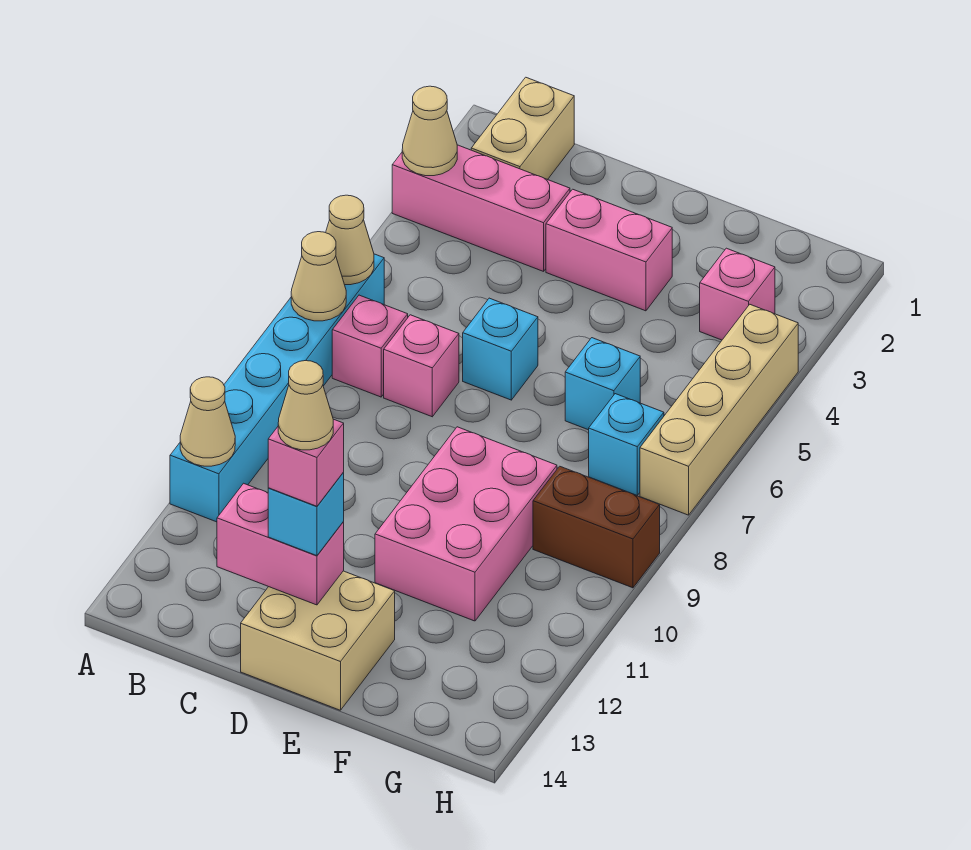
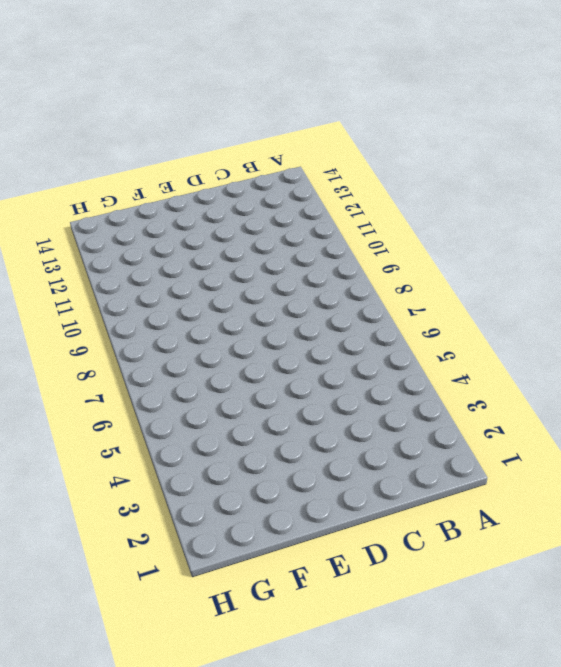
none -> pink brick A3:C3 level 1
none -> cyan brick A6:A11 level 1
none -> tan brick B1:B2 level 1

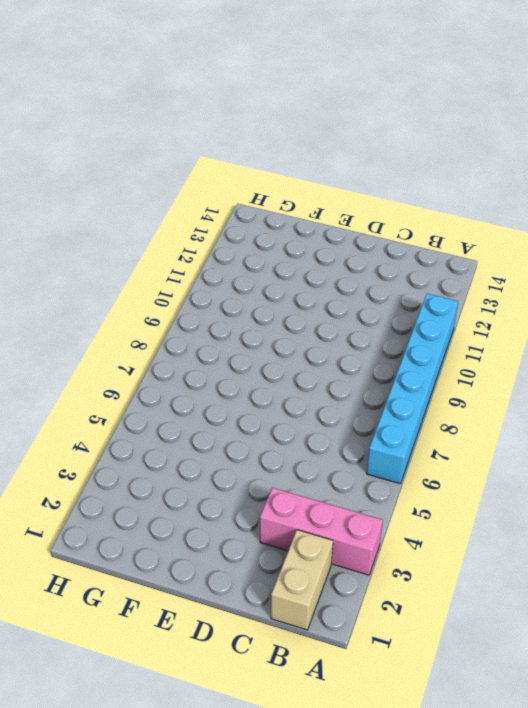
none -> pink brick B7 level 1
none -> pink brick C7 level 1
none -> pink brick D3:E3 level 1

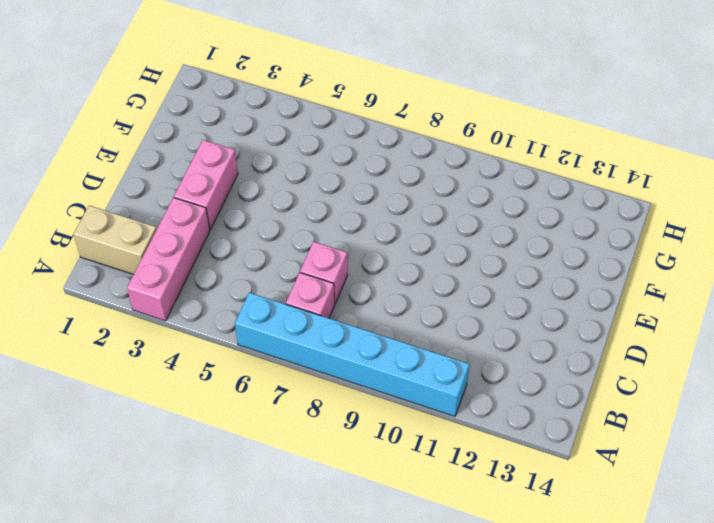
none -> cyan brick D6 level 1
none -> tan brick D13:E14 level 1
none -> pink brick E9:F11 level 1

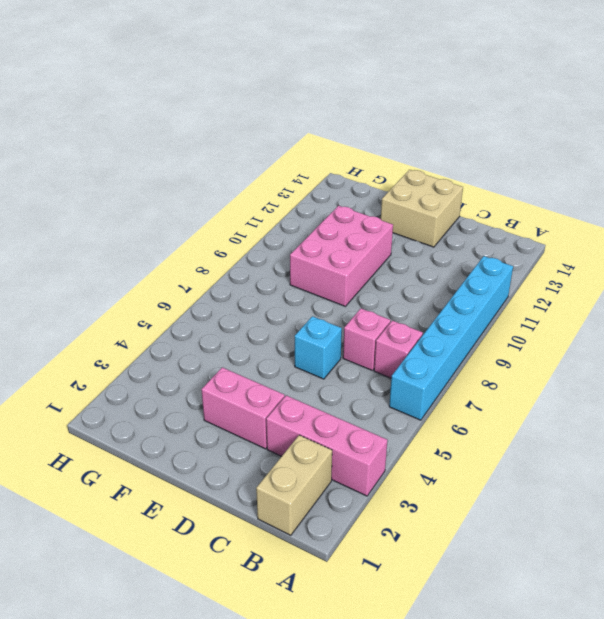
none -> cyan brick F6 level 1
none -> pink brick G3 level 1
none -> cyan brick G7 level 1

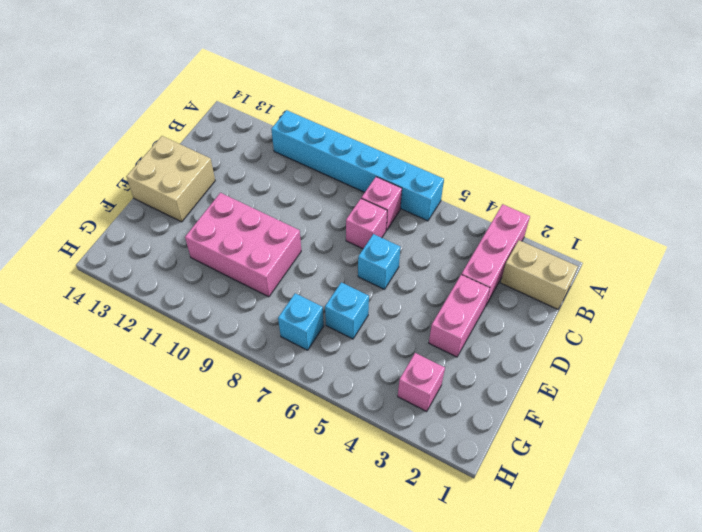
none -> brown brick G9:H9 level 1
none -> tan brick H4:H7 level 1
none -> tan cone A3 level 2

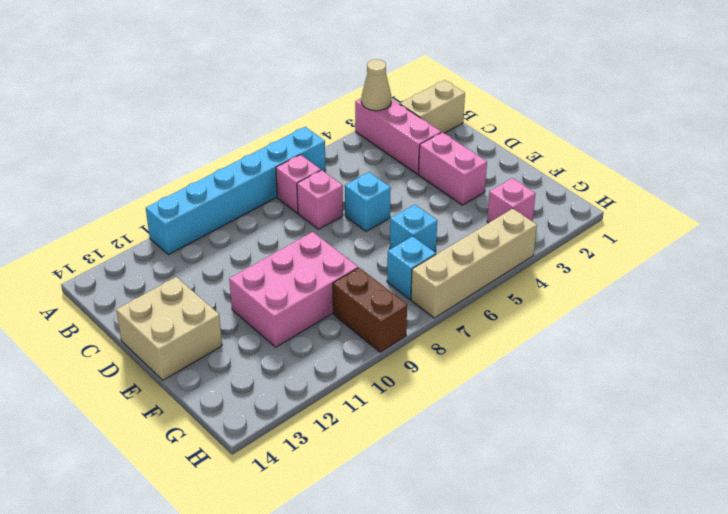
none -> tan cone A6 level 2
none -> tan cone A7 level 2
none -> tan cone A11 level 2

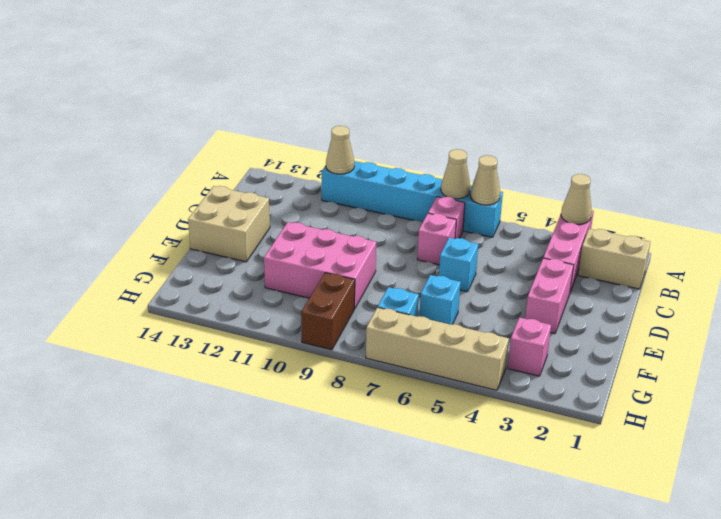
none -> pink brick C13:D13 level 2
none -> cyan brick D13 level 3
none -> pink brick D13 level 4

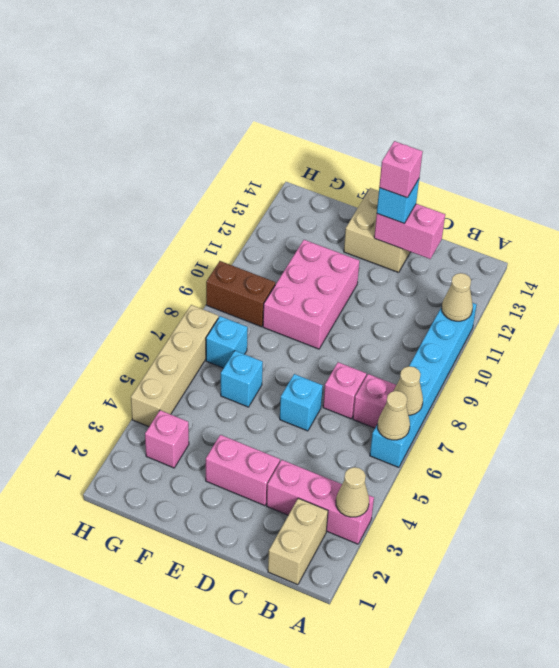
none -> tan cone D13 level 5

